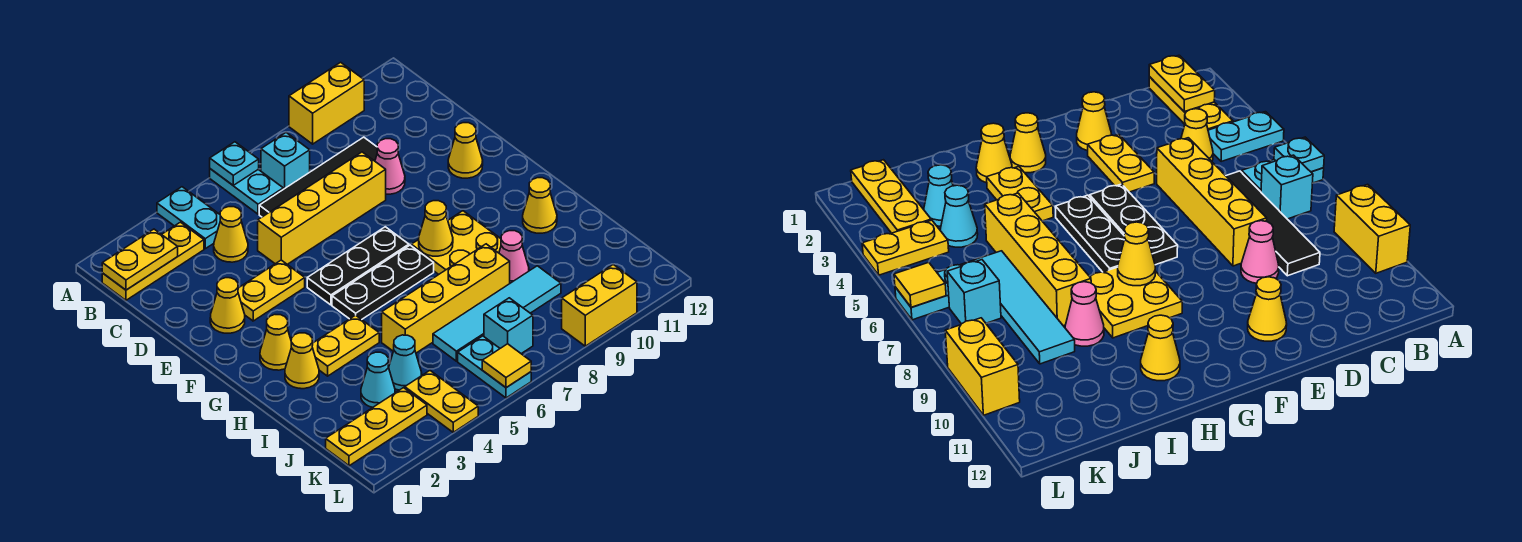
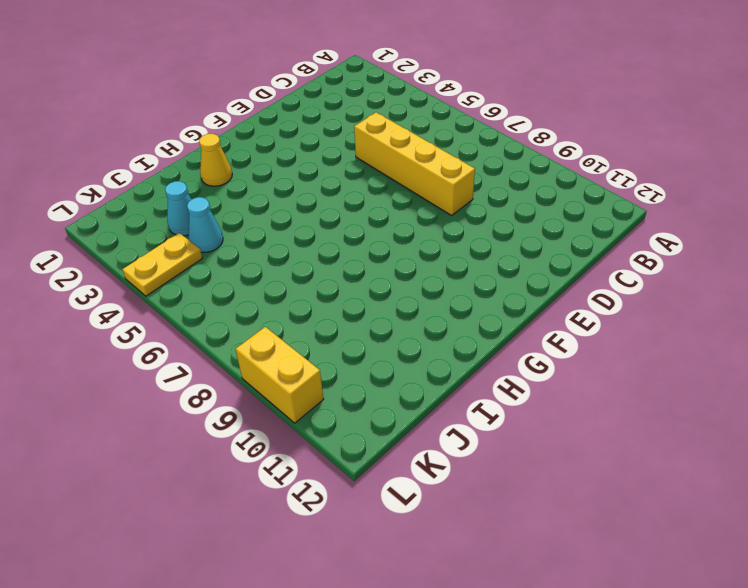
none -> cyan plate A4:B4 level 1
none -> cyan plate A6:B6 level 1
none -> yellow brick A9:A10 level 1
none -> yellow plate B1:B3 level 1

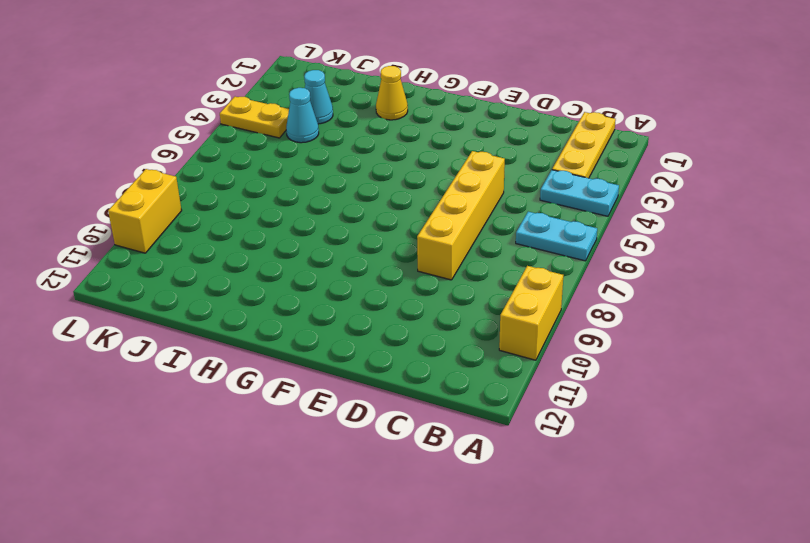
none -> cyan brick B7 level 1
none -> yellow cone C4 level 1
none -> black tile C6:C9 level 1
none -> pink cone D9 level 1

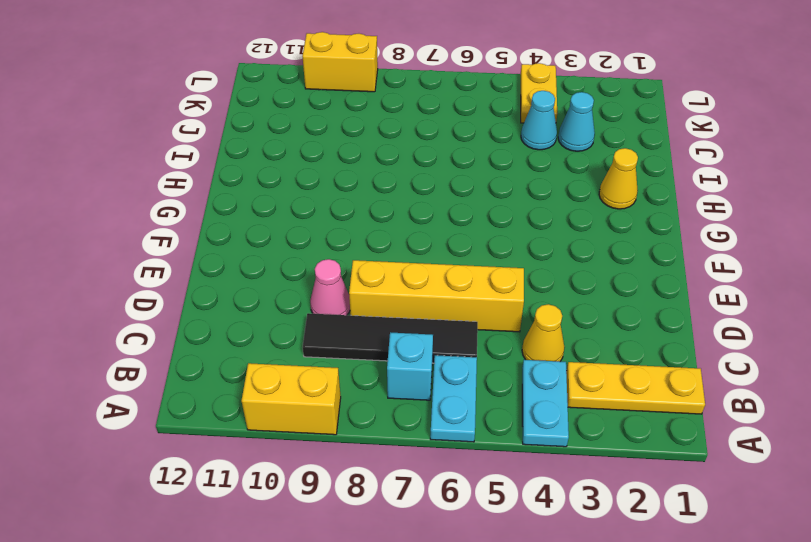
none -> yellow cone E2 level 1
none -> yellow plate E3:E4 level 1
none -> yellow cone E11 level 1
none -> black plate F5:F7 level 1

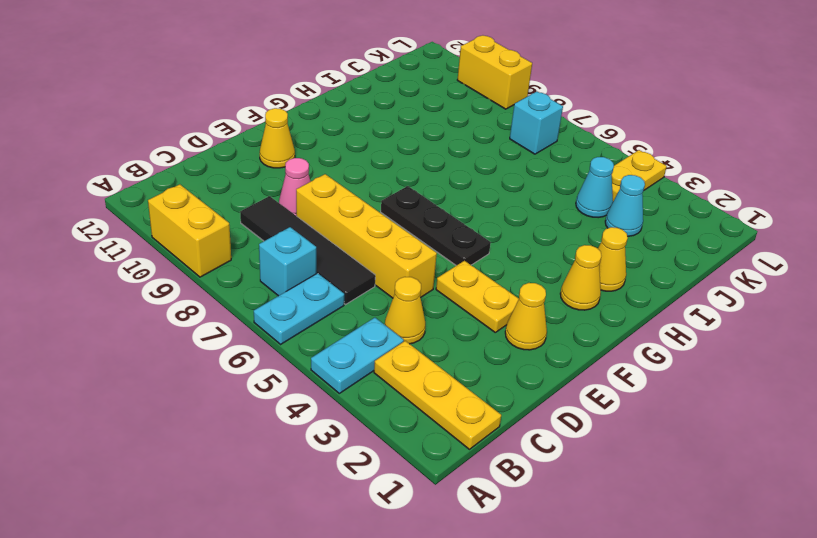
none -> black plate G5:G7 level 1
none -> yellow plate G8:H9 level 1
none -> yellow plate H3:H4 level 1
none -> yellow cone H11 level 1

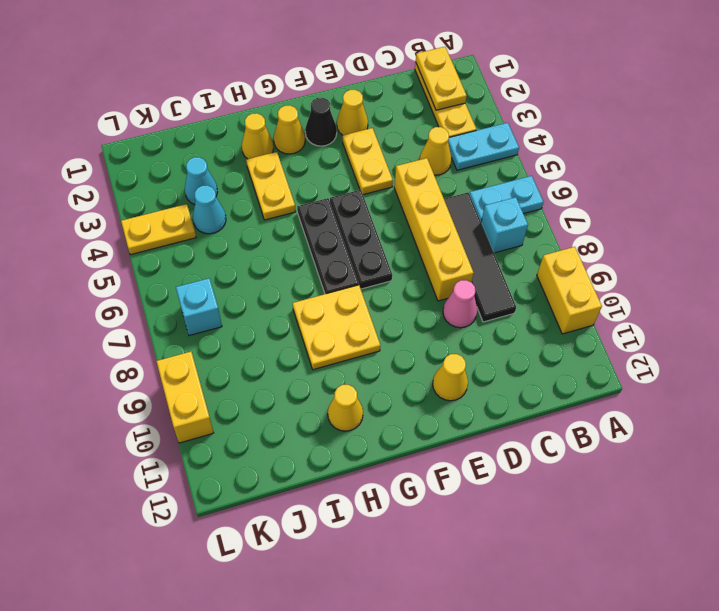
black cone F2 level 1 -> none
none -> yellow brick I5:I8 level 1
none -> pink cone I9 level 1
none -> cyan tile J6:J9 level 1
none -> yellow plate K1:K3 level 1

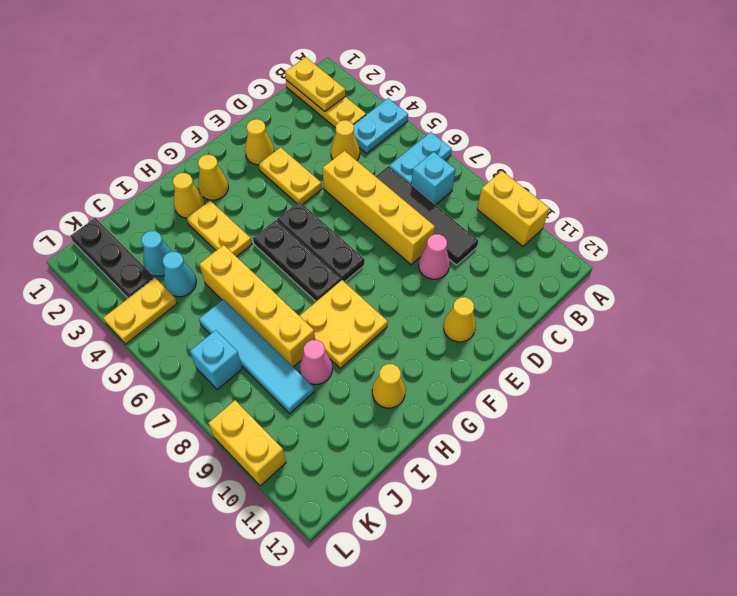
black plate K1:K3 level 1 -> yellow plate K1:K3 level 1
none -> cyan plate K6:L6 level 1
none -> cyan plate A6 level 2
none -> yellow cone G8 level 2
none -> yellow tile L6 level 2

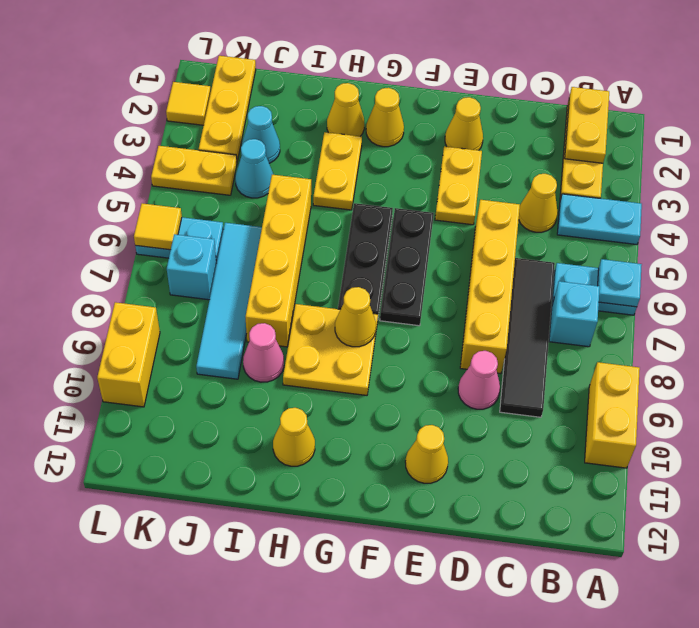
yellow tile L2 level 1 -> none

